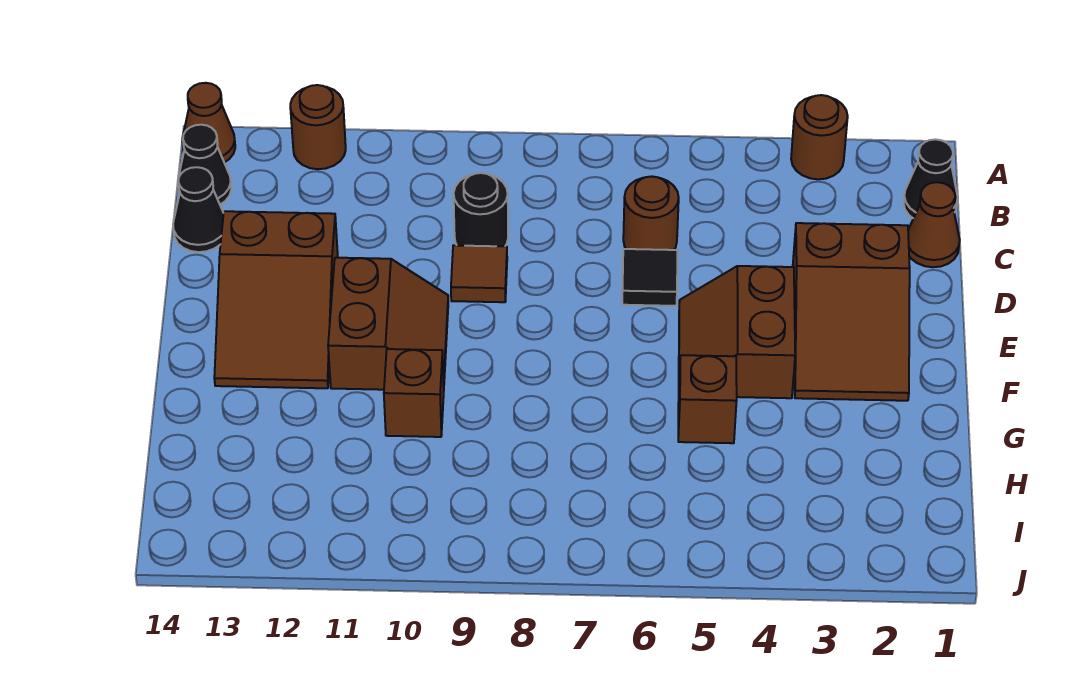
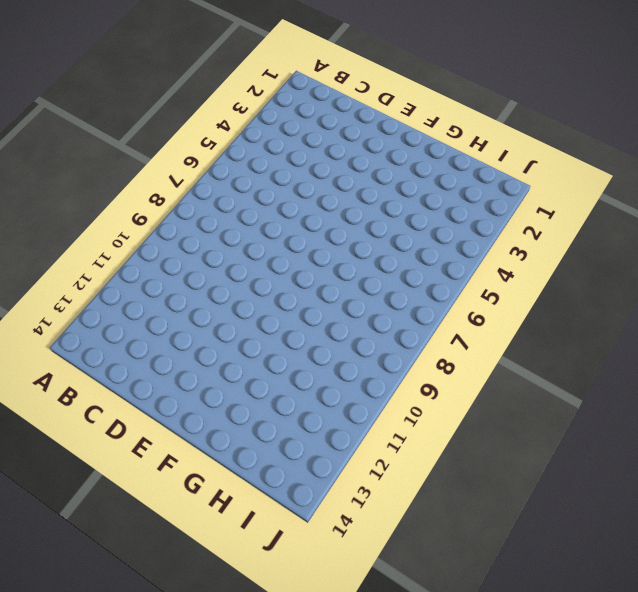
none -> brown round brick A3 level 1
none -> brown round brick A12 level 1
none -> brown cone A14 level 1

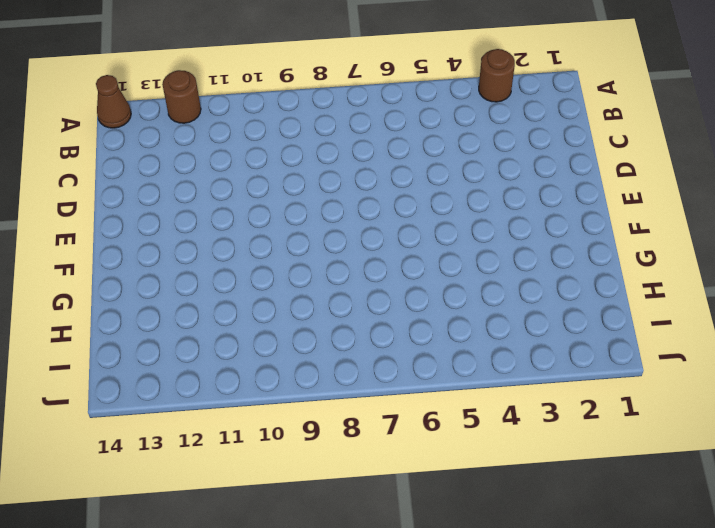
none -> black cone B1 level 1
none -> black cone B14 level 1
none -> brown cone C1 level 1

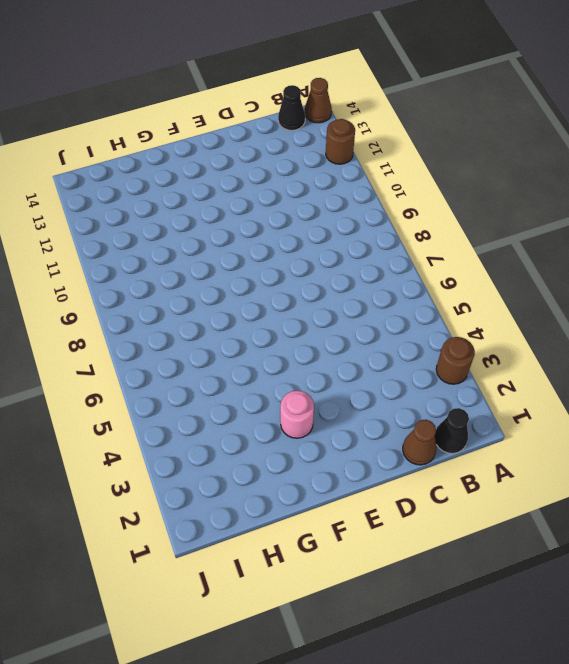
pink round brick F3 level 1 -> brown slope D2:F3 level 1 top D
none -> brown round brick C6 level 1
none -> black round brick C9 level 1
none -> black cone C14 level 1

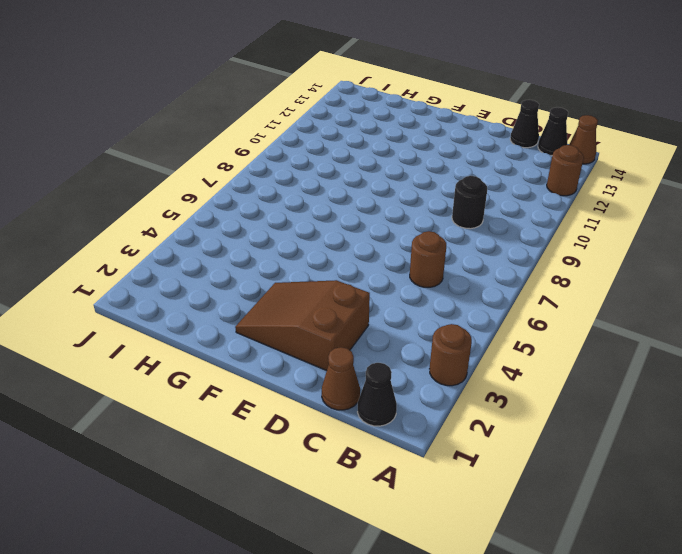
none -> black tile D6 level 1
none -> brown tile D9 level 1
none -> brown slope D12:F13 level 1 top D

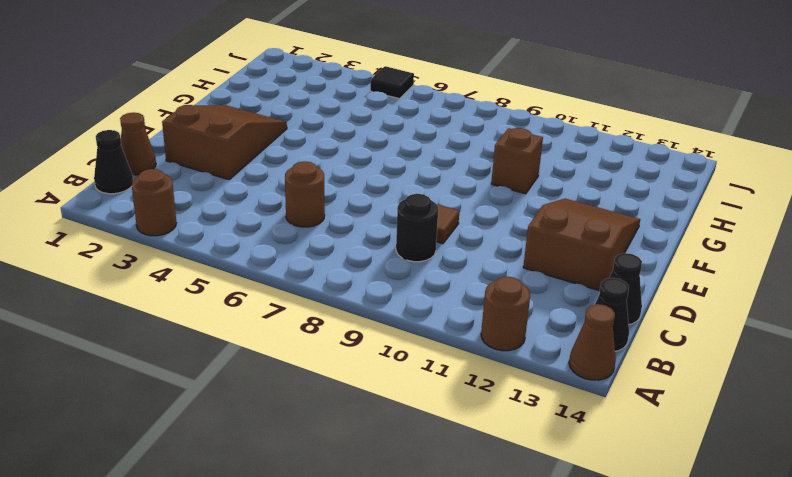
black tile J5 level 1 -> black tile D6 level 1
none -> brown slope E4:F5 level 1 top 4
none -> brown slope E10:F11 level 1 top 11
none -> brown brick G5 level 1

